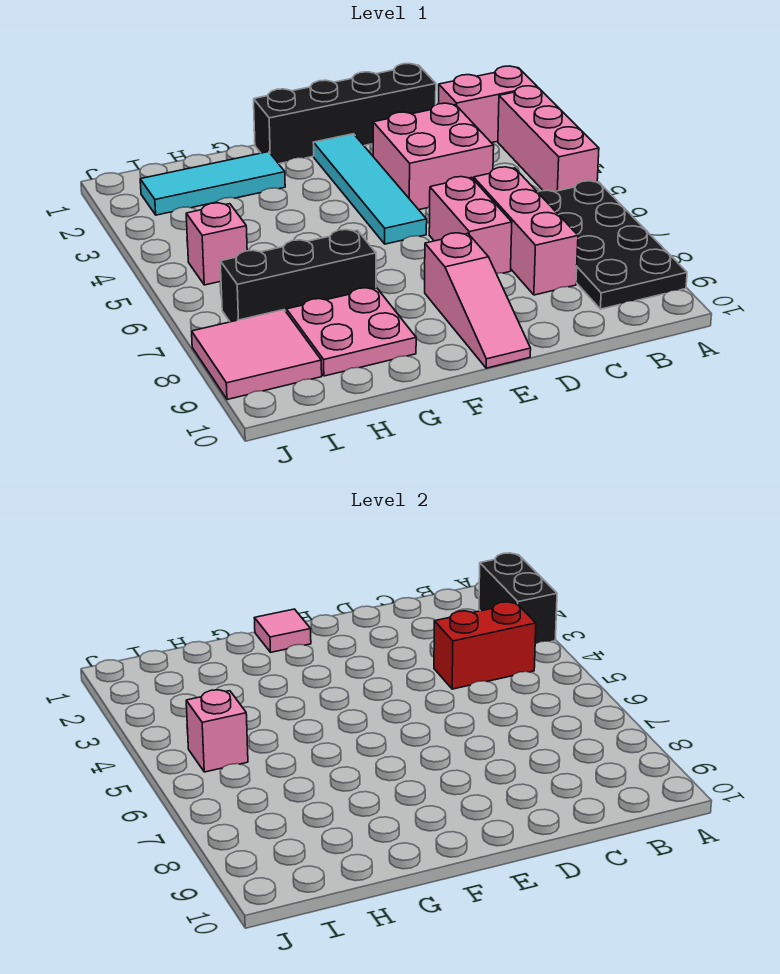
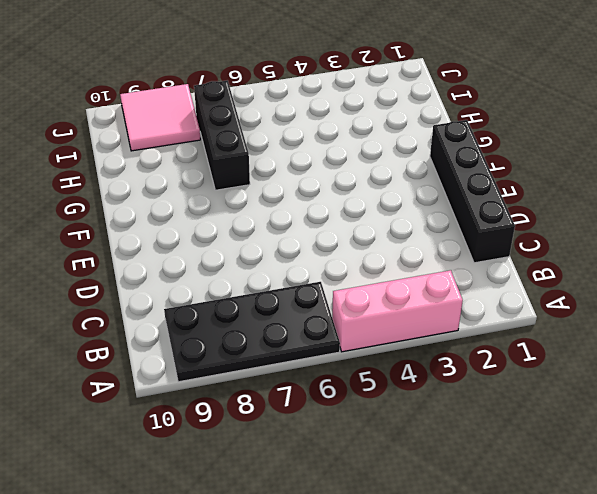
none -> pink brick A2:B2 level 1
none -> pink brick C3:D4 level 1
none -> pink brick C6:C8 level 1

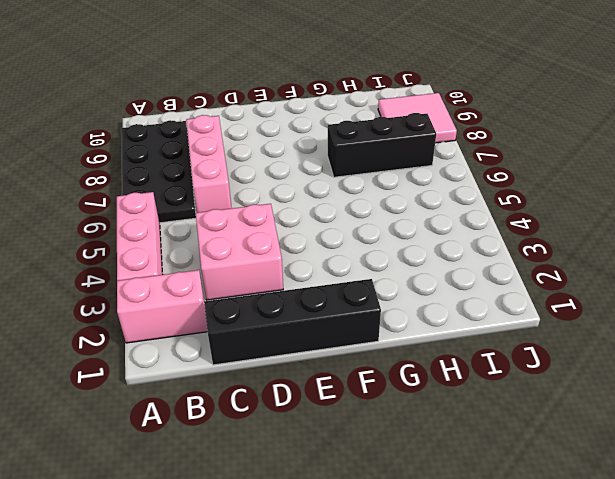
none -> pink brick D6:D7 level 1
none -> cyan tile E2:E5 level 1
none -> pink slope E8:E10 level 1 top 8

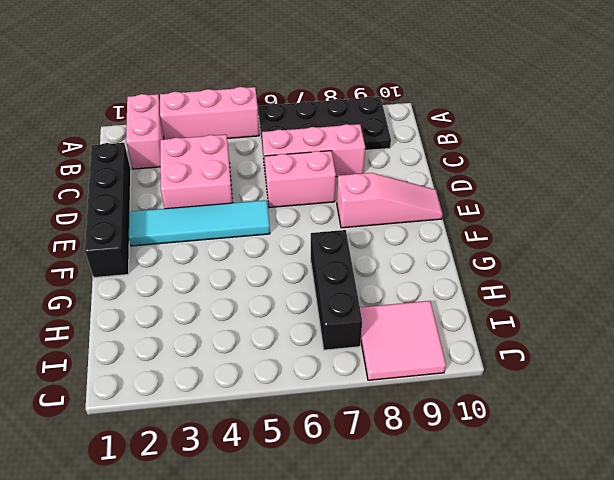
none -> cyan tile G2:I2 level 1
none -> pink plate G8:H9 level 1
none -> pink brick I5 level 1

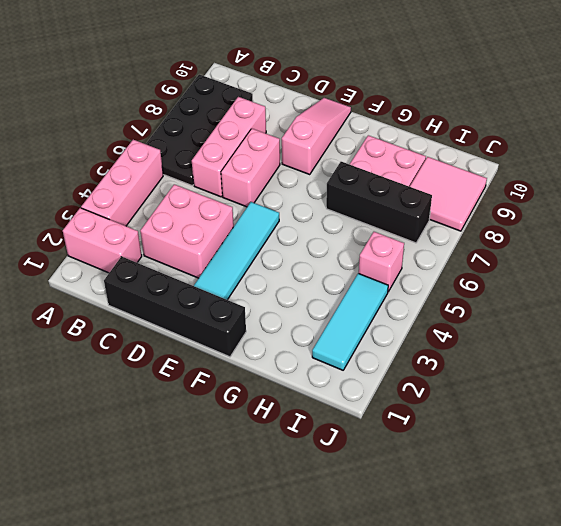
cyan tile I2:I4 level 1 -> cyan tile G2:I2 level 1
none -> black brick A2:A3 level 2
none -> red brick B4:C4 level 2
none -> pink tile F1 level 2

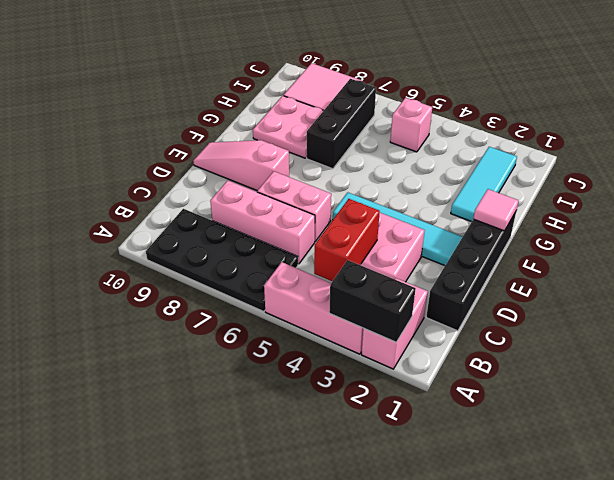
none -> pink brick I5 level 2

